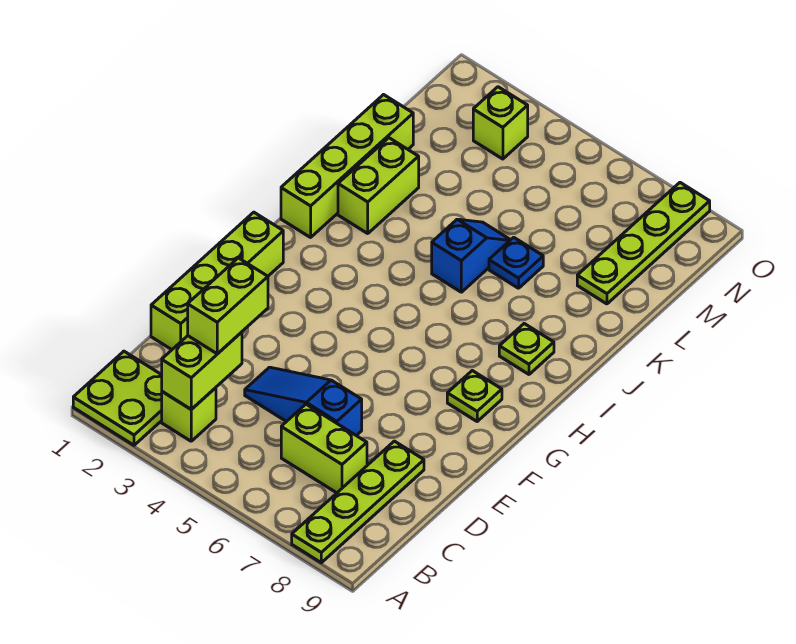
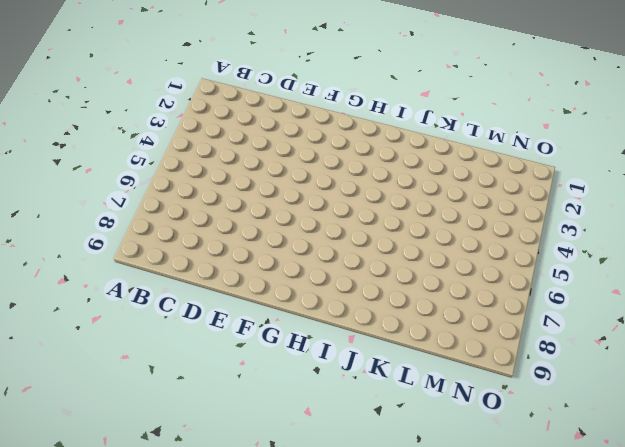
none -> lime plate A1:B2 level 1
none -> lime plate A8:D8 level 1
none -> lime brick B3 level 1

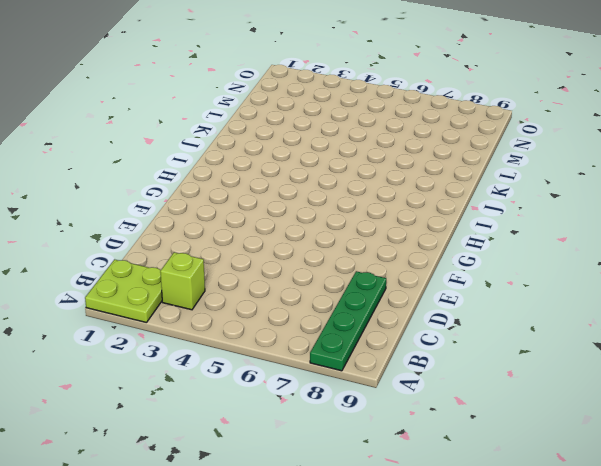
green plate A8:D8 level 1 -> lime plate A8:D8 level 1
none -> lime brick C6:C7 level 1
none -> lime brick D1:G1 level 1
none -> blue slope D4:D6 level 1 top 6

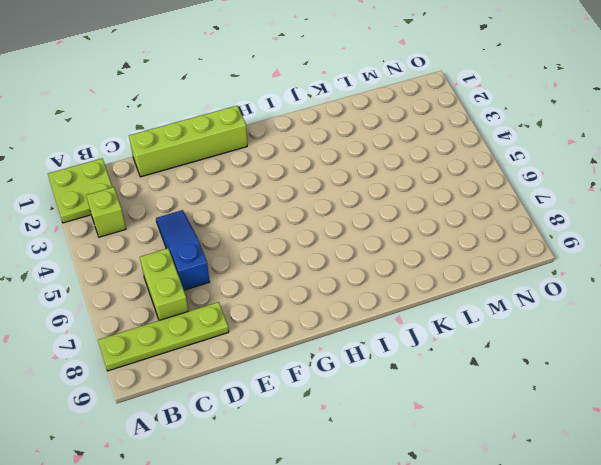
none -> lime plate G8 level 1
none -> lime brick I1:L1 level 1
none -> lime plate I8 level 1

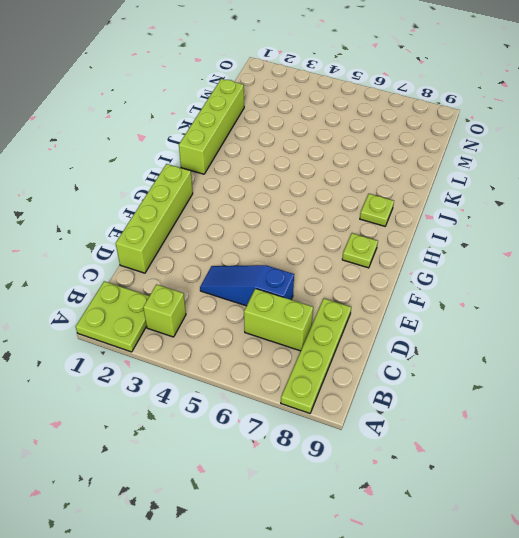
none -> lime brick J2:K2 level 1
none -> blue slope J5:K5 level 1 top J
none -> blue plate K6 level 1

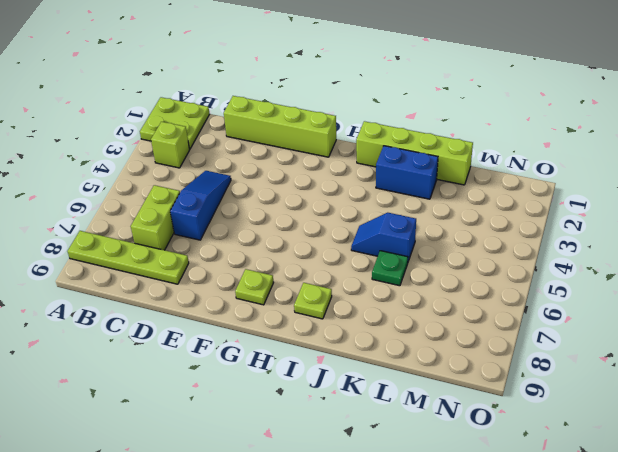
blue brick J2:K2 level 1 -> lime brick J2:K2 level 1
blue slope J5:K5 level 1 top K -> blue slope J5:K5 level 1 top J
green plate K6 level 1 -> blue plate K6 level 1
none -> lime plate L8:O8 level 1
none -> lime brick N3 level 1
none -> lime brick B3:C3 level 2

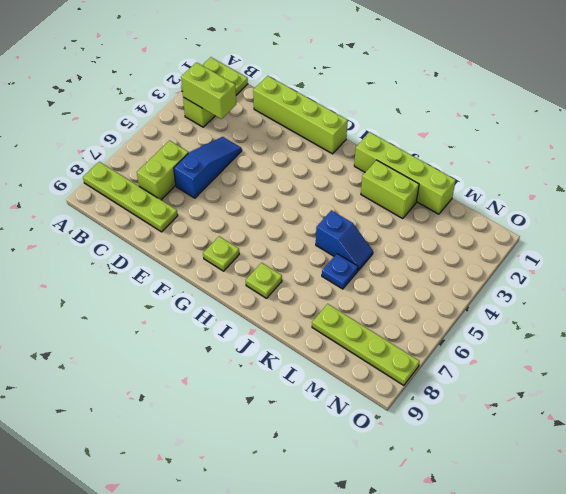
none -> lime brick N3 level 1
none -> lime brick C3:D3 level 3

